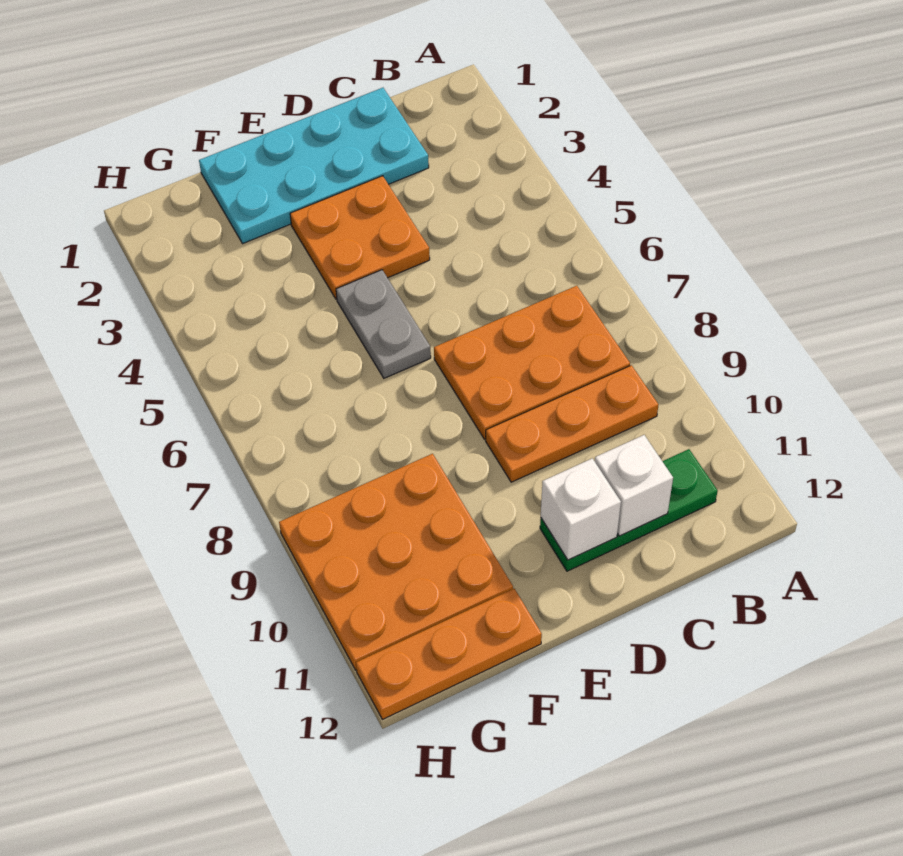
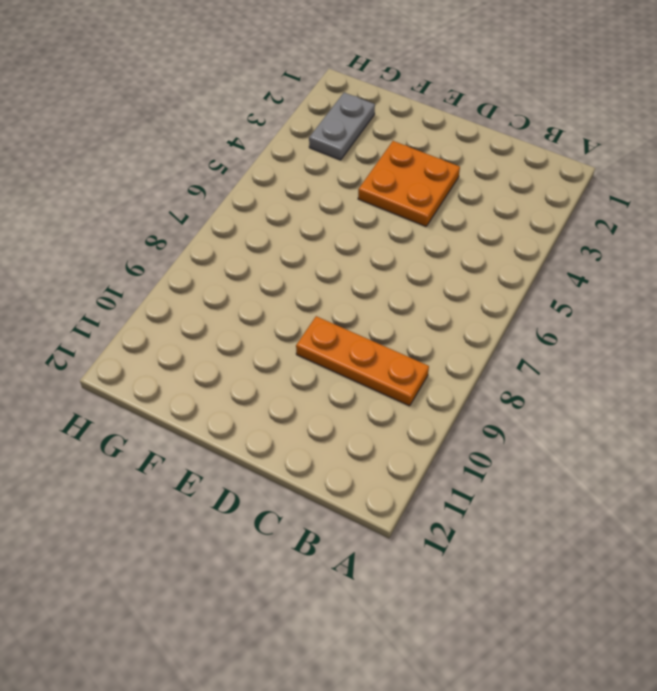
grey plate G2:G3 level 1 -> grey plate E5:E6 level 1
none -> orange plate B7:D8 level 1
none -> green plate B11:D11 level 1

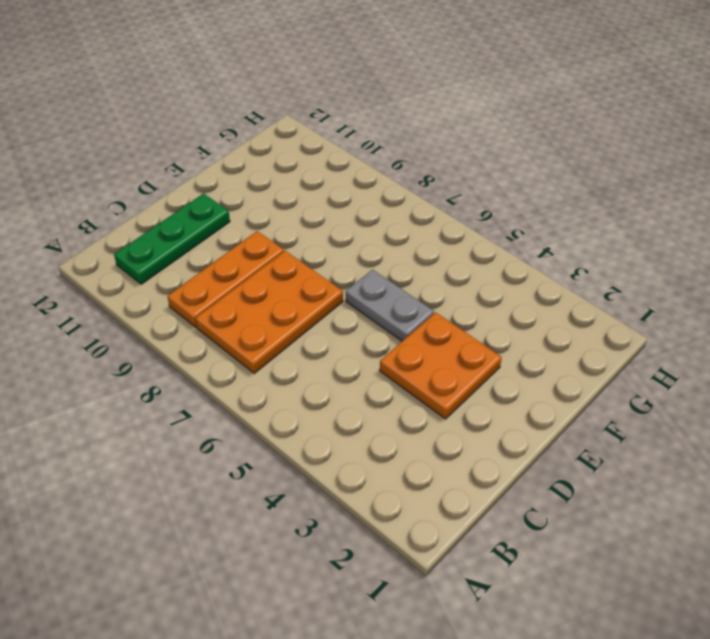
none -> cyan plate C1:F2 level 1
none -> orange plate F9:H11 level 1

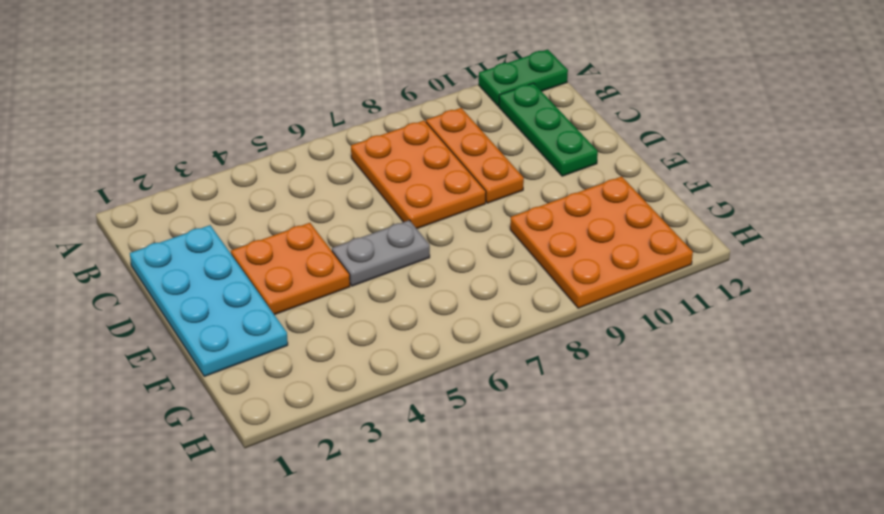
green plate A11:A12 level 1 -> none
none -> orange plate F12:H12 level 1
none -> white brick C11 level 2

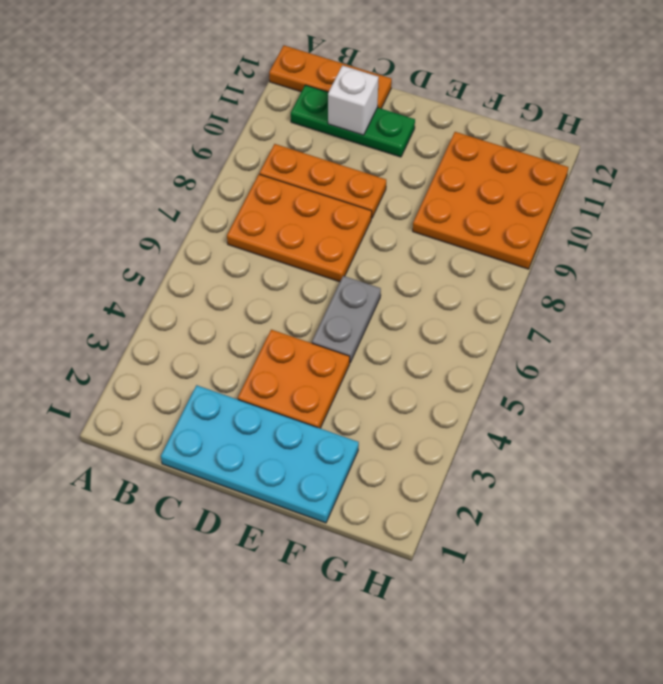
orange plate A12:C12 level 1 -> orange plate F12:H12 level 1
none -> white brick D11 level 2

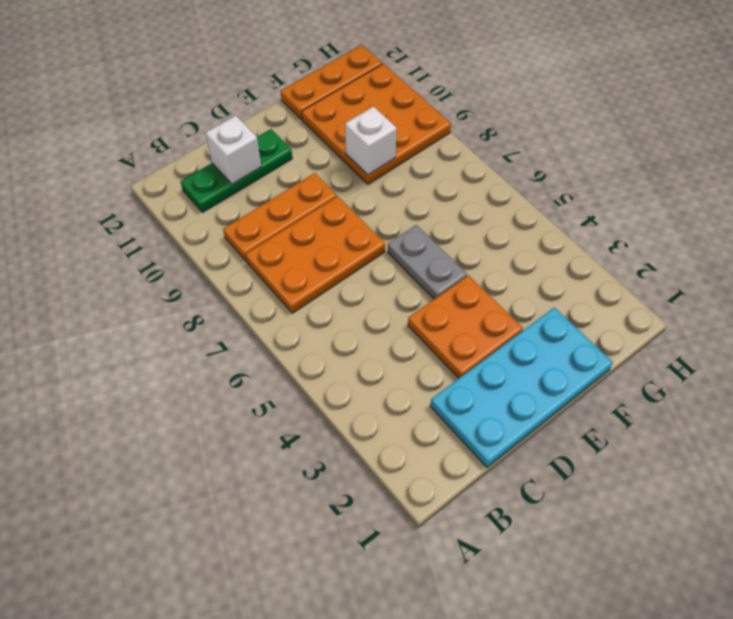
white brick F9 level 2 -> white brick D11 level 2

